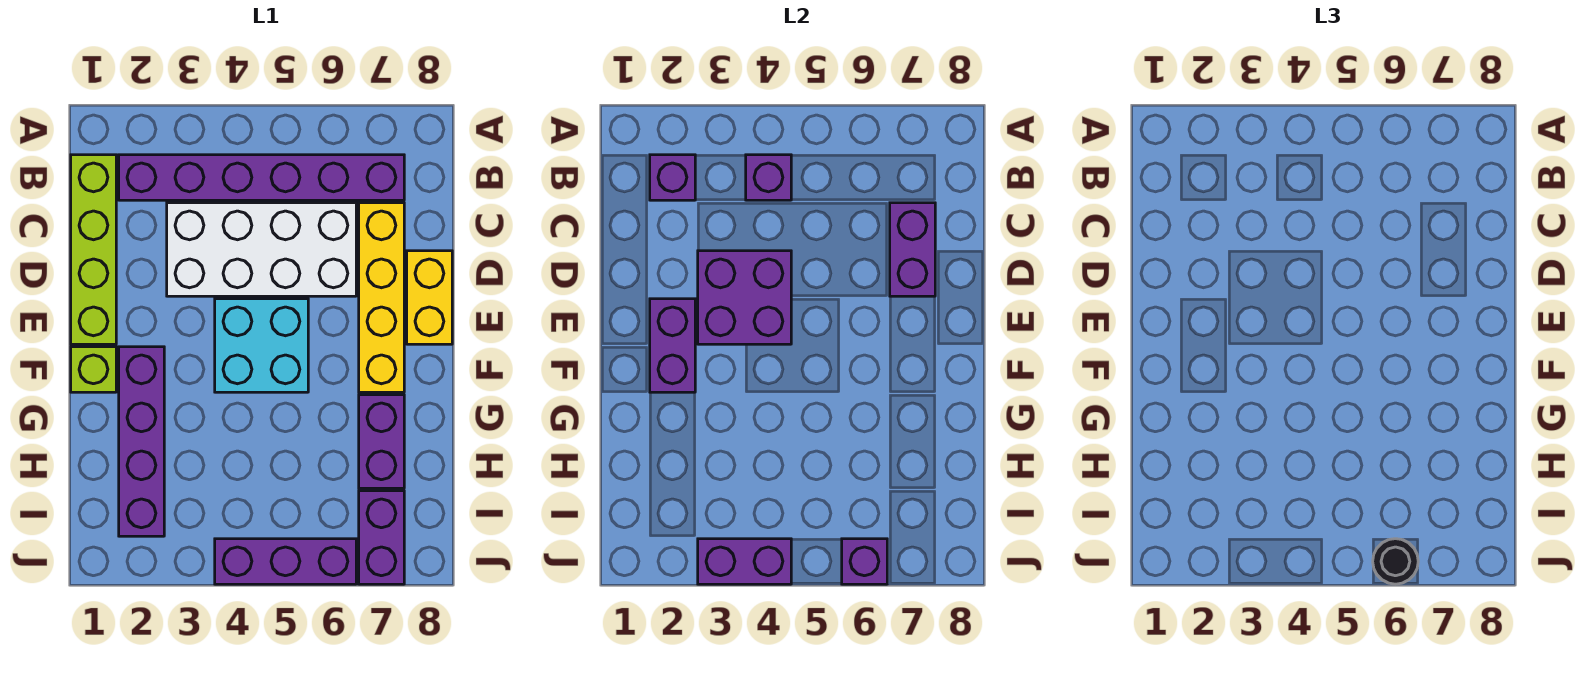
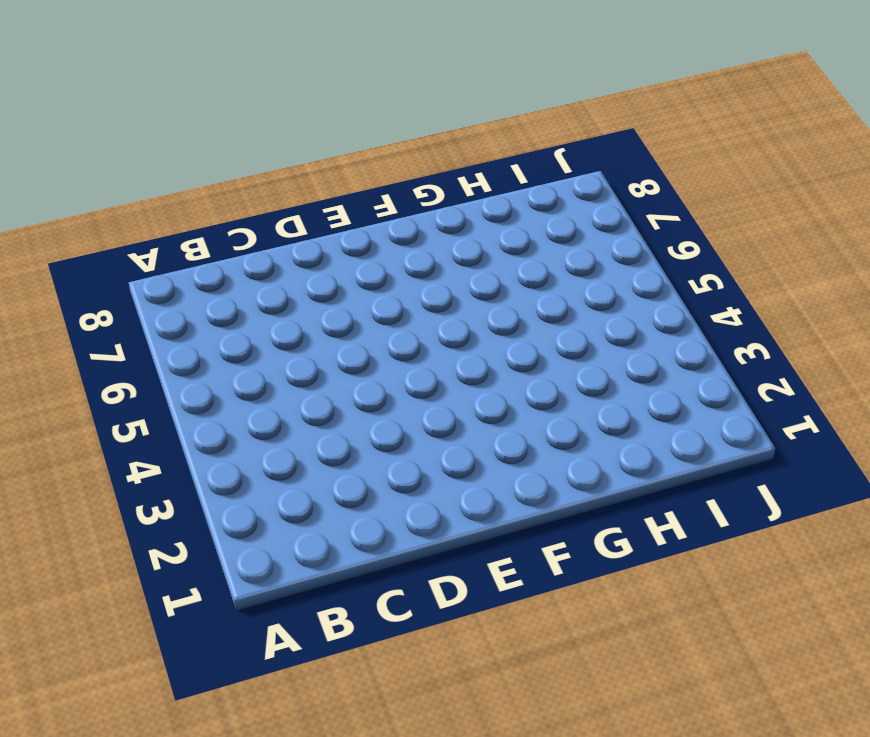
none -> lime brick B1:E1 level 1
none -> purple brick B2:B7 level 1
none -> white brick C3:D6 level 1

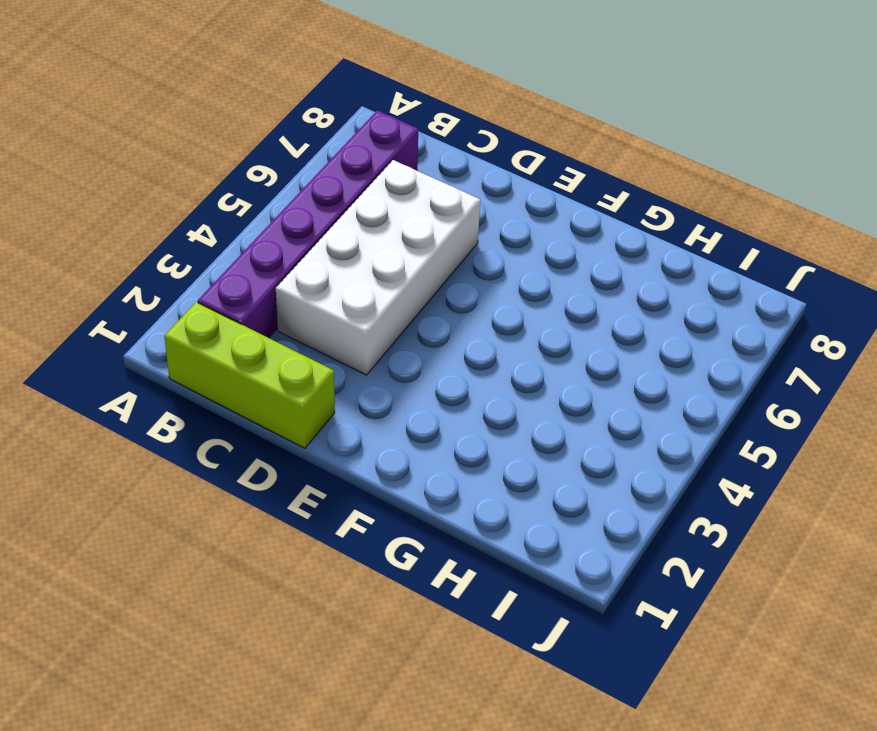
lime brick B1:D1 level 1 -> lime brick B1:E1 level 1
none -> yellow brick C7:F7 level 1
none -> yellow brick D8:E8 level 1
none -> cyan brick E4:F5 level 1

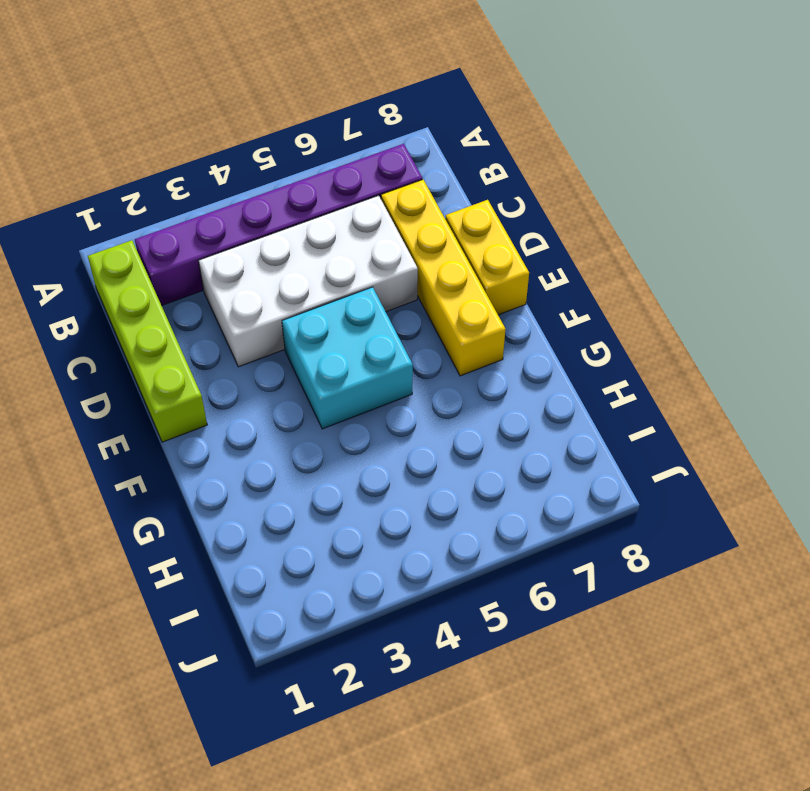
none -> lime brick F1 level 1
none -> purple brick F2:I2 level 1
none -> purple brick G7:H7 level 1

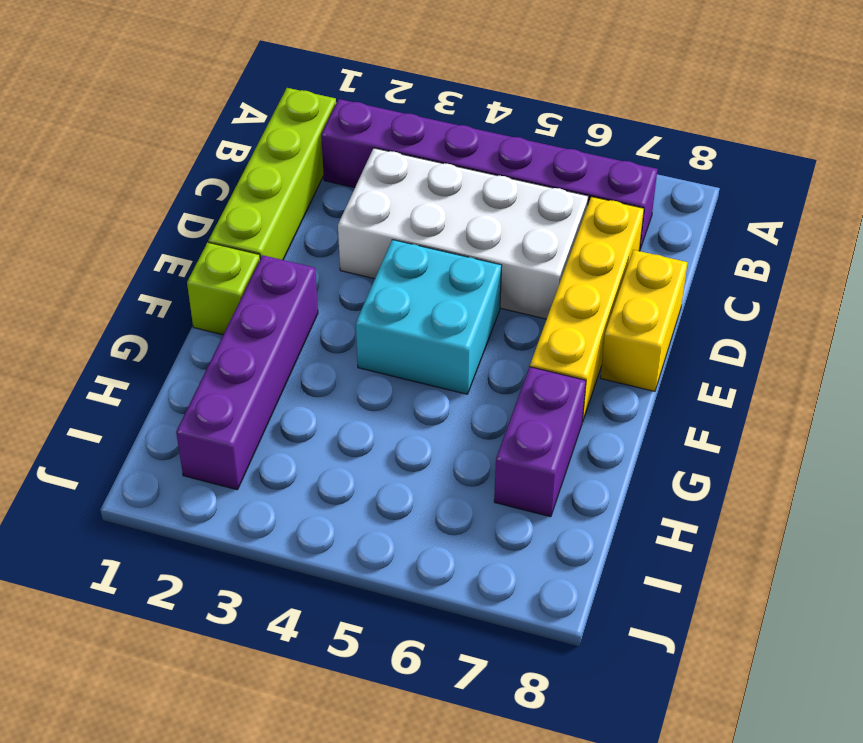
none -> purple brick I7:J7 level 1
none -> purple brick J4:J6 level 1
none -> purple brick B2 level 2

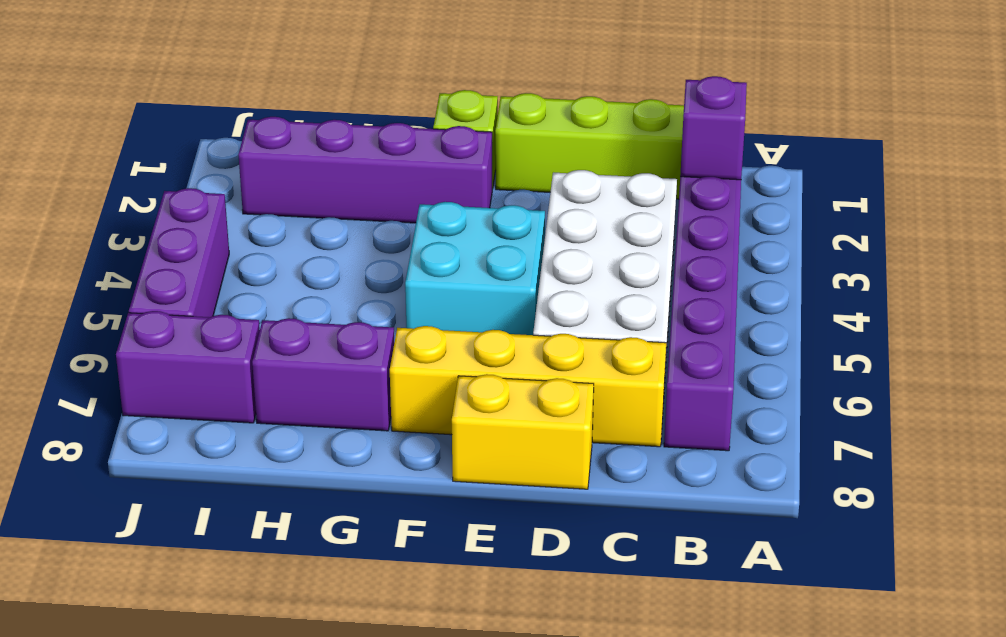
none -> purple brick B4 level 2
none -> purple brick C7:D7 level 2
none -> purple brick D3:E4 level 2

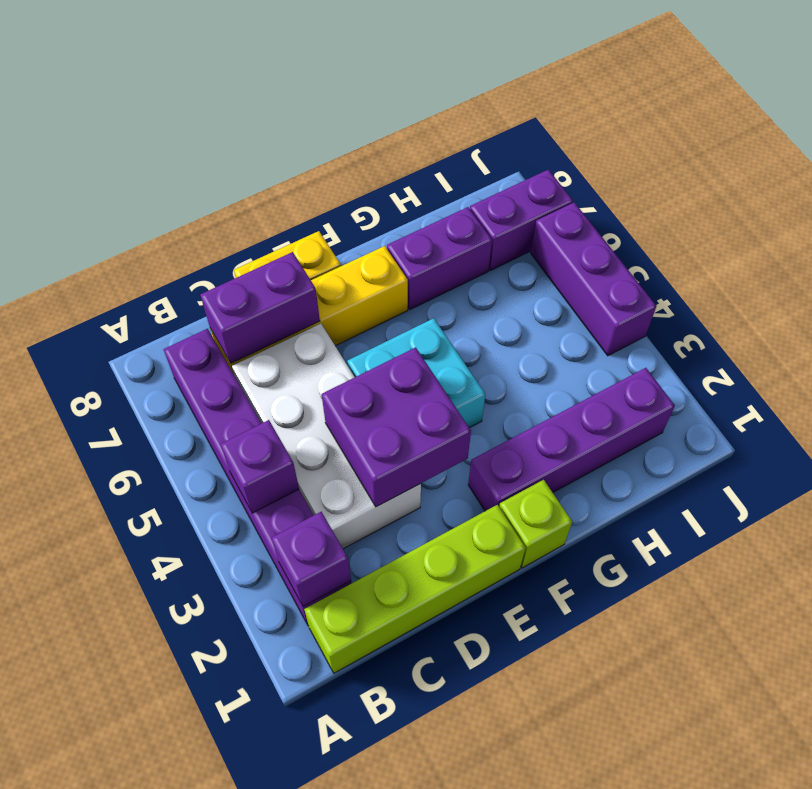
none -> purple brick E2:F2 level 2
none -> purple brick J3:J4 level 2
none -> purple brick J6 level 2

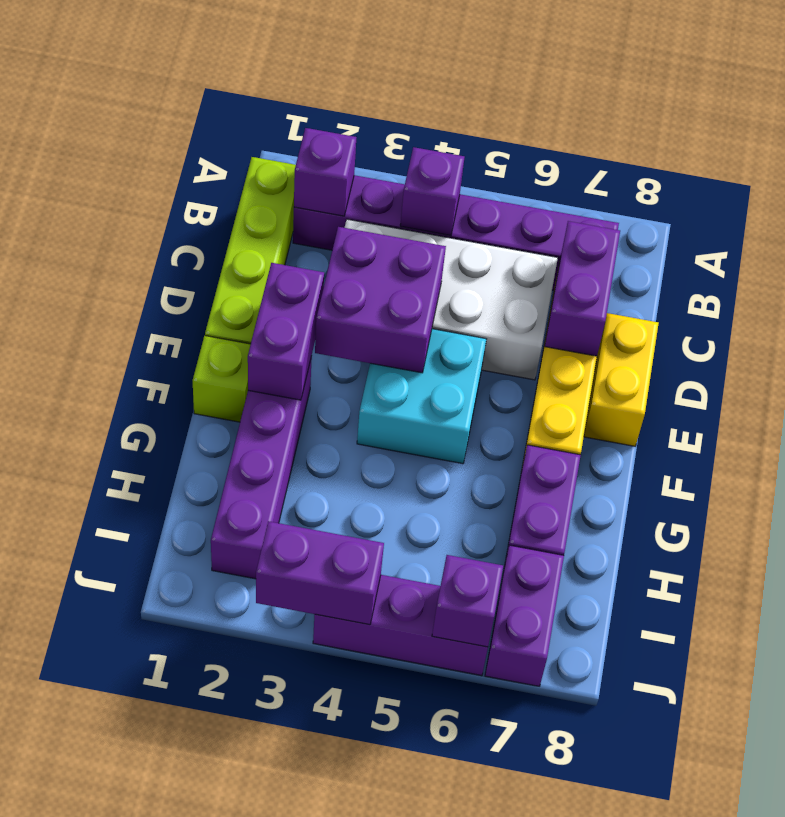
none -> black round brick J6 level 3

